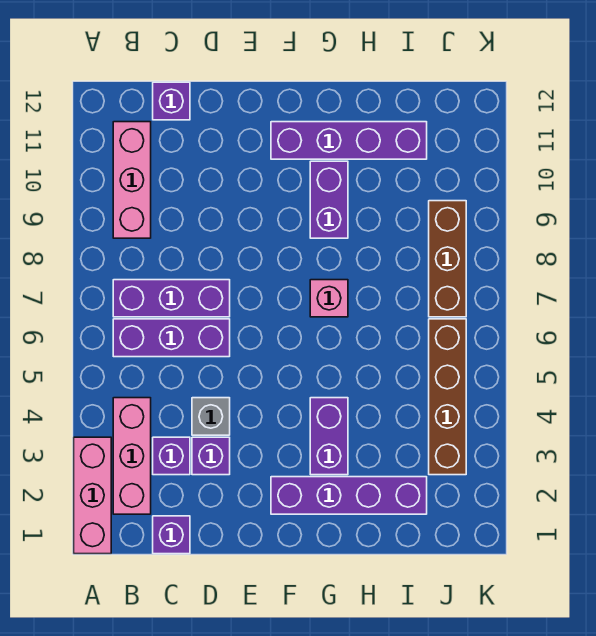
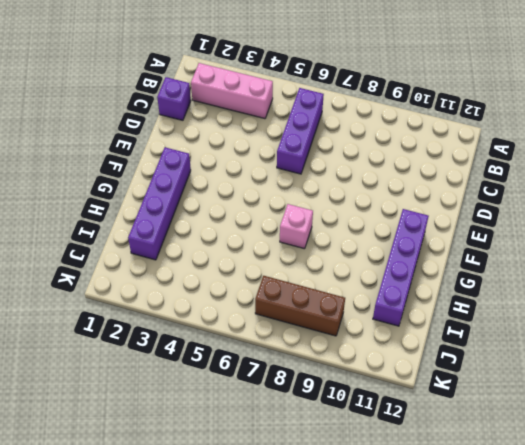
none -> pink brick A1:A3 level 1
none -> purple brick B7:D7 level 1
none -> pink brick B9:B11 level 1

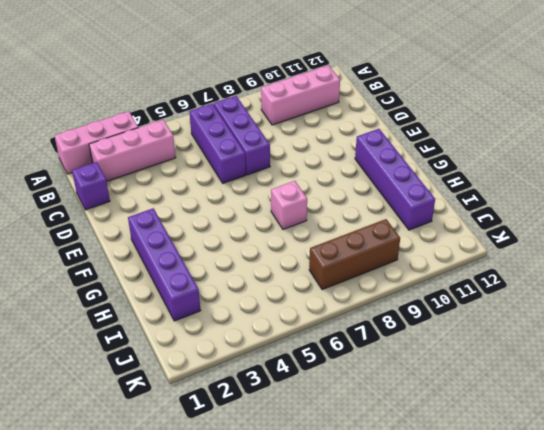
none -> purple brick C3 level 1
none -> purple brick C12 level 1
none -> purple brick D3 level 1

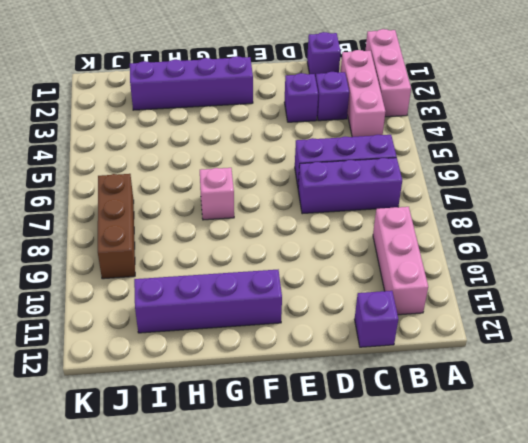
none -> grey brick D4 level 1
none -> purple brick G3:G4 level 1
none -> purple brick G9:G10 level 1

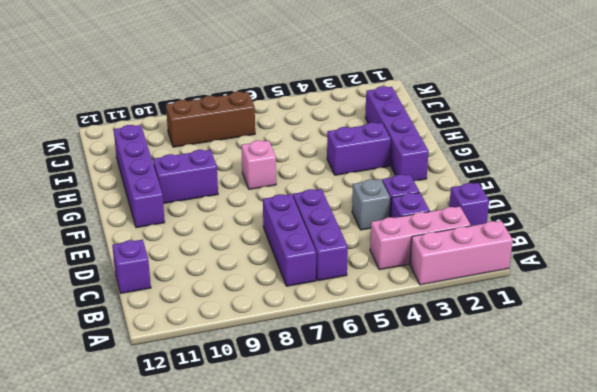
none -> pink brick B9:B11 level 1
none -> brown brick J3:J6 level 1

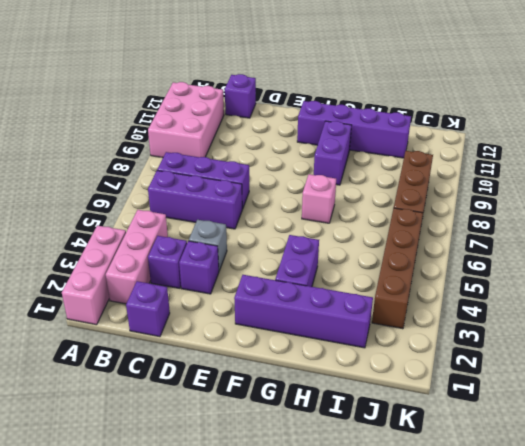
pink brick A9:B11 level 1 -> pink brick B9:B11 level 1

